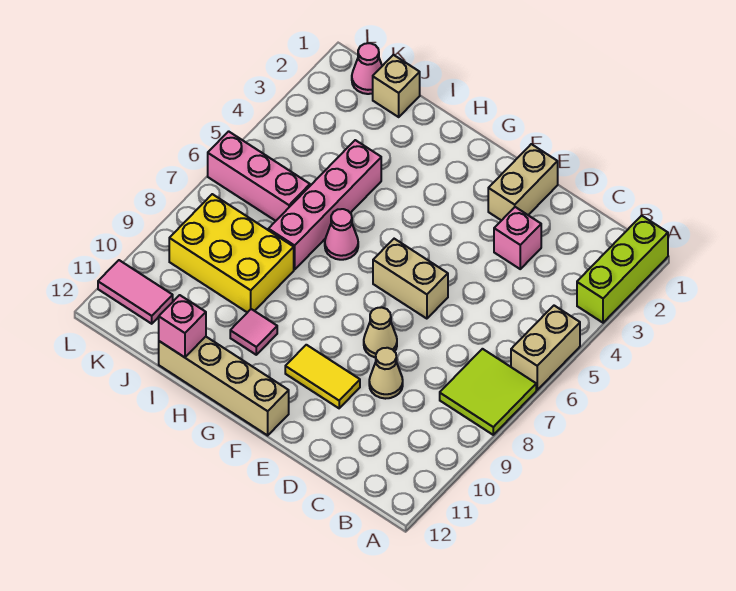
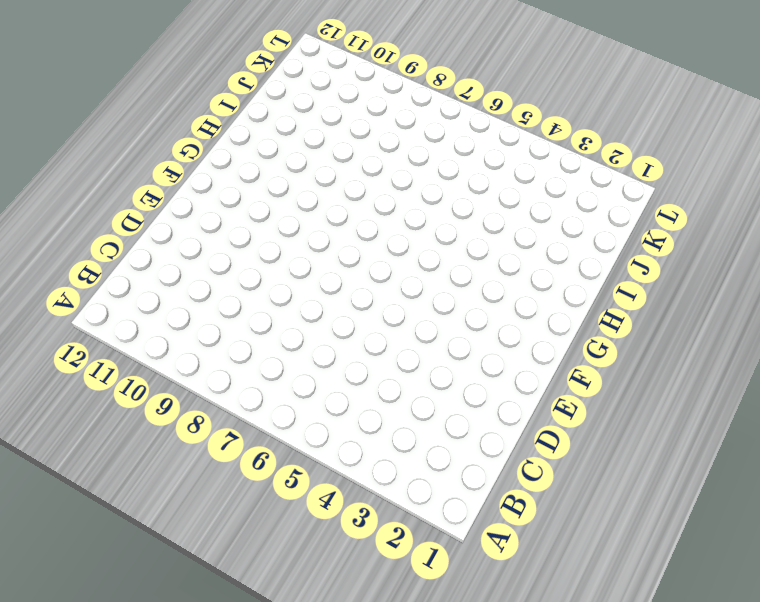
none -> lime brick A1:A3 level 1
none -> tan brick A5:A6 level 1
none -> lime tile A7:B8 level 1

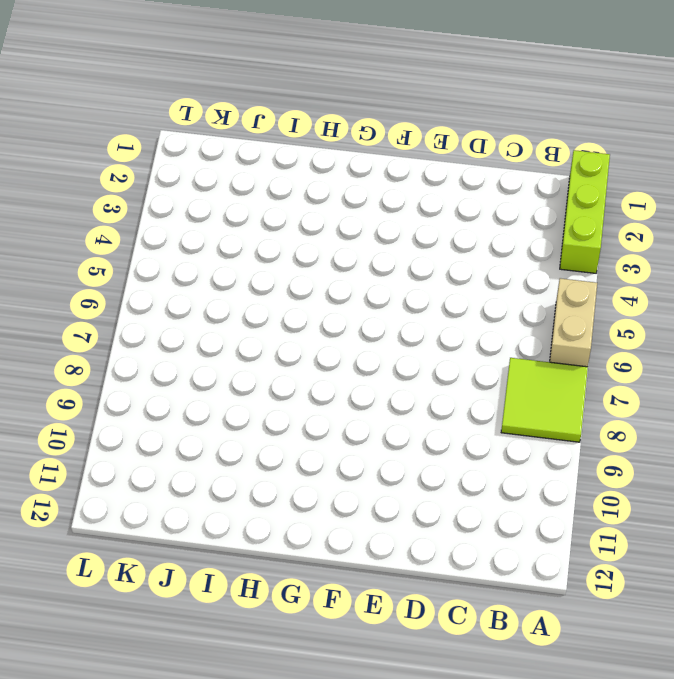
none -> pink brick D3 level 1
none -> tan cone D9 level 1
none -> tan brick E1:E2 level 1

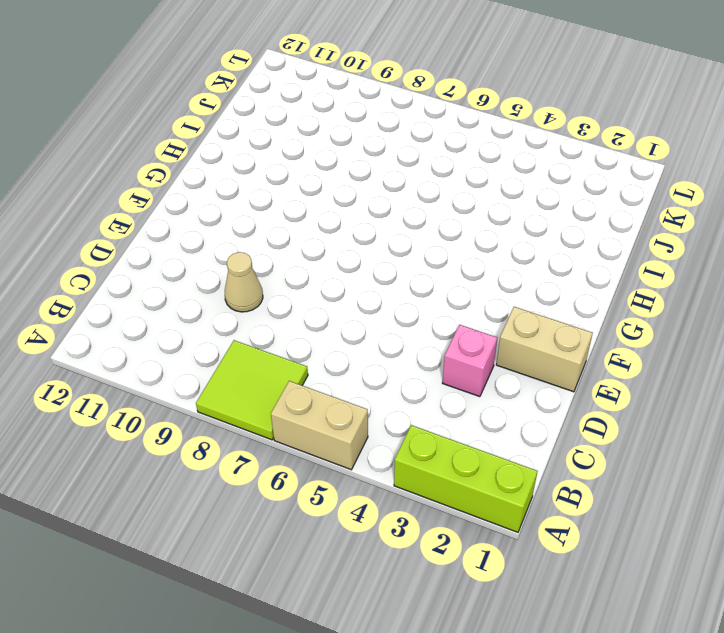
none -> tan brick E6:F6 level 1
none -> tan cone E8 level 1
none -> yellow tile E10:F10 level 1

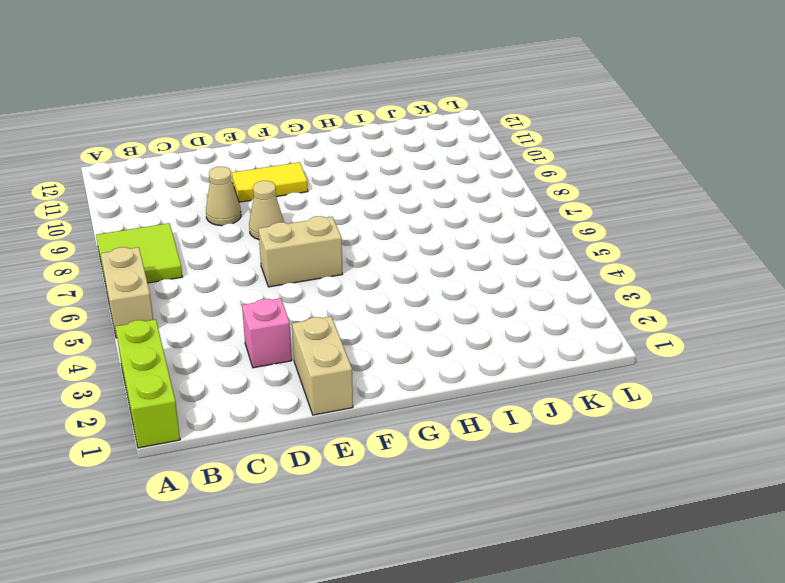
none -> tan brick F12:I12 level 1
none -> pink cone H6 level 1
none -> pink tile H10 level 1

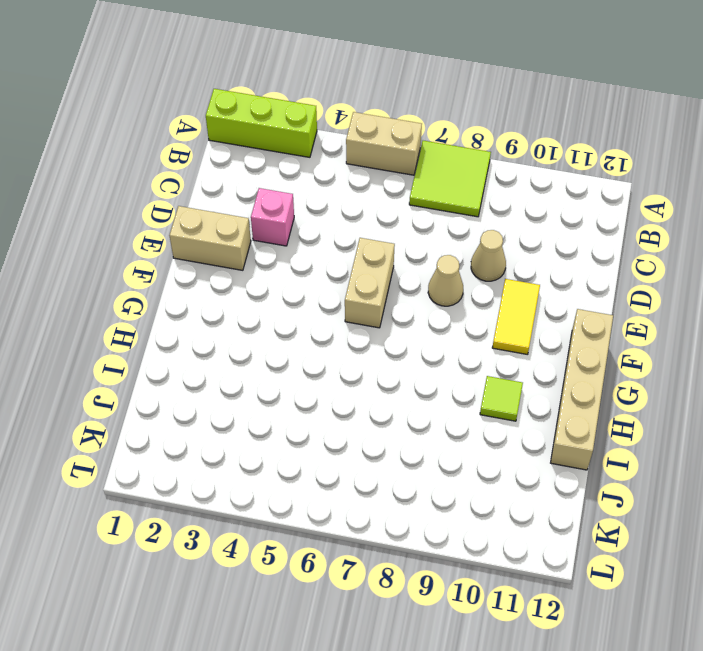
lime tile H10 level 1 -> pink tile H10 level 1
none -> pink cone H6 level 1
none -> pink brick I4:I7 level 1
none -> yellow brick I8:K9 level 1

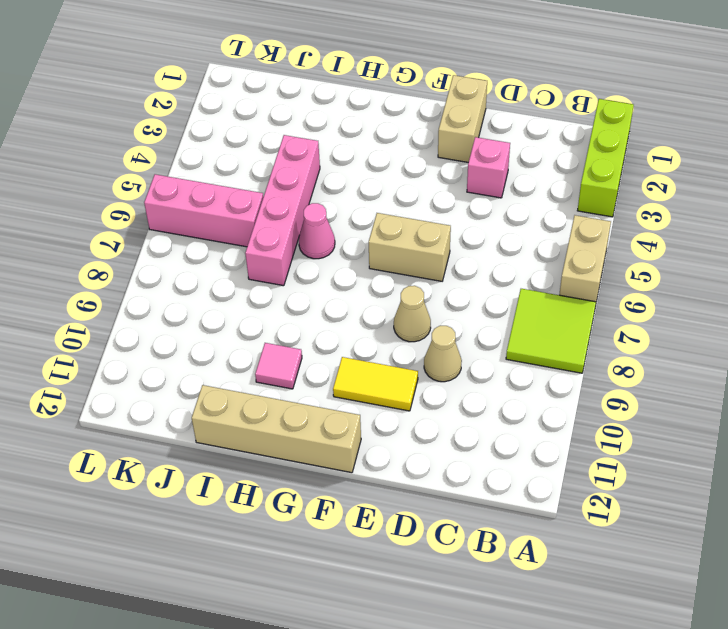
none -> yellow brick I8:K9 level 1
none -> tan brick J1 level 1
none -> pink cone K1 level 1

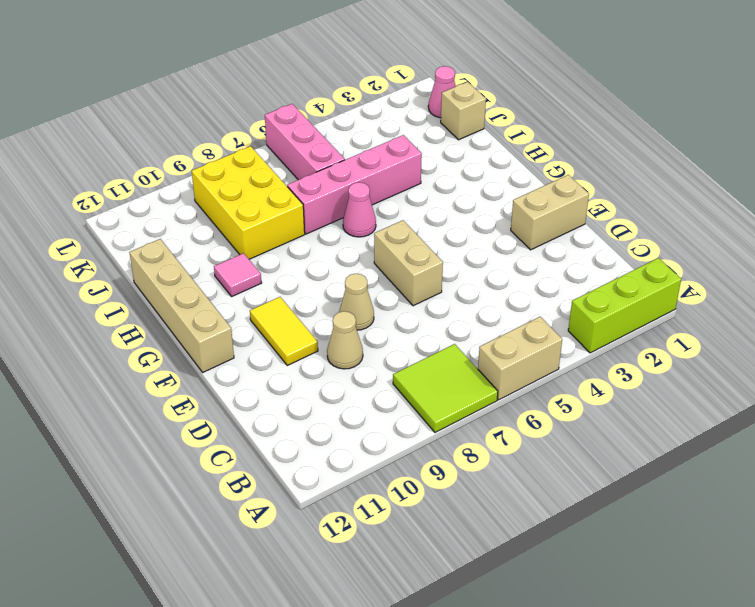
none -> pink brick D3 level 1
none -> pink tile K11:L11 level 1
none -> pink brick I12 level 2

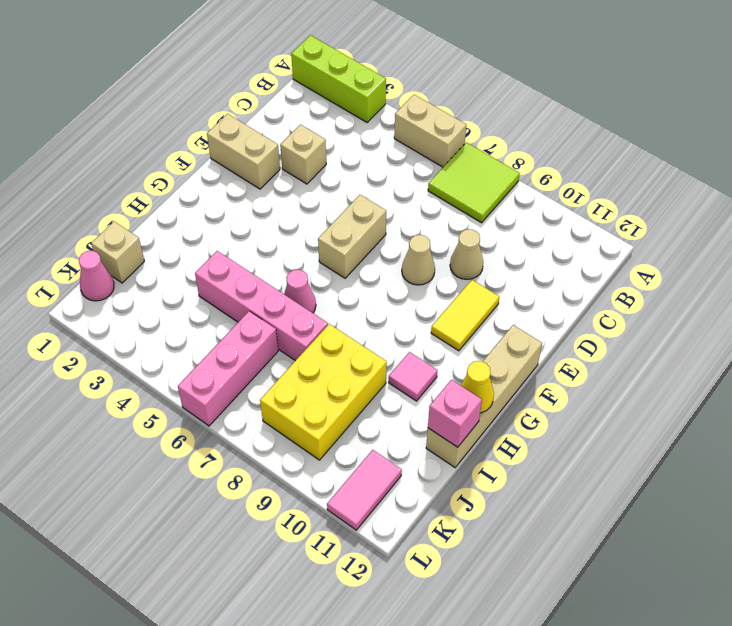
tan brick D3 level 1 -> pink brick D3 level 1
yellow cone H12 level 2 -> none

